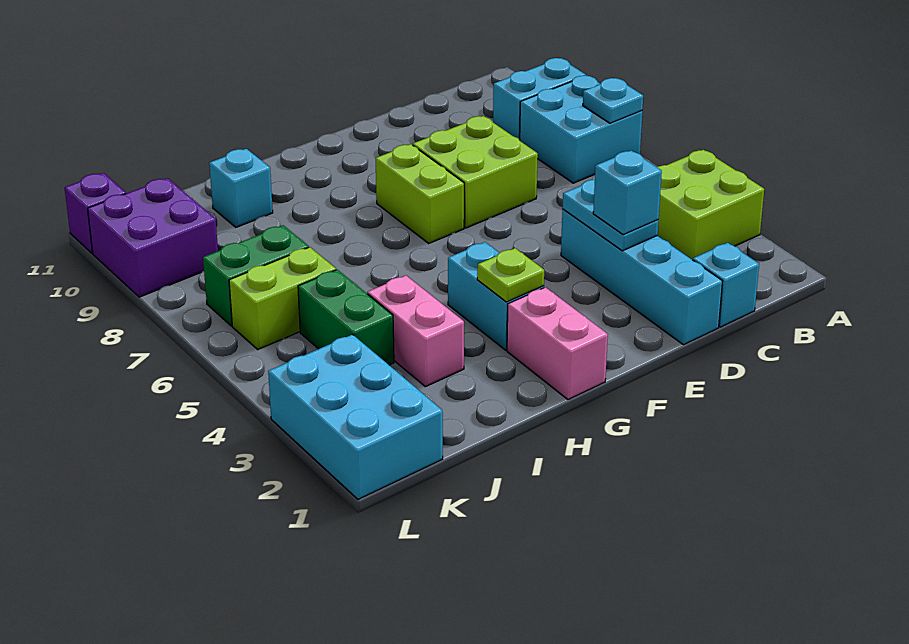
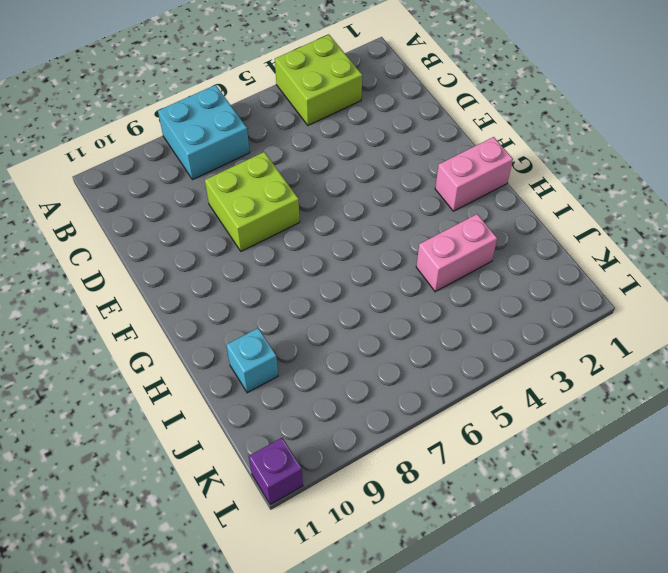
none -> cyan brick A9:B9 level 1
none -> cyan brick C1 level 1
none -> cyan brick D1:D4 level 1

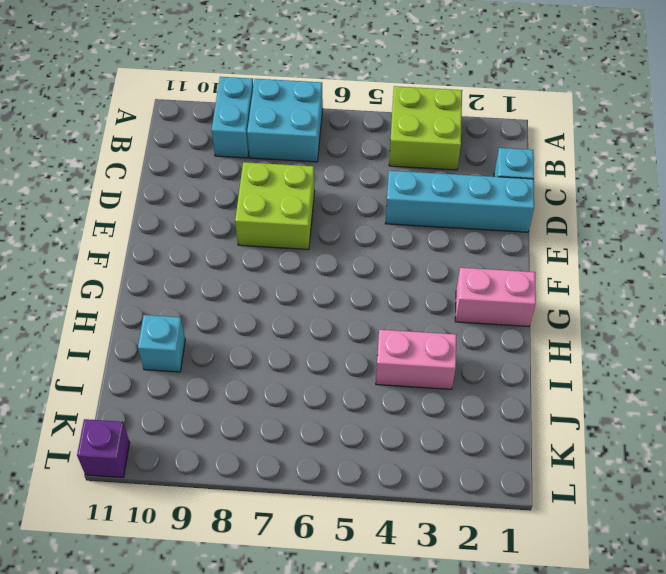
none -> lime brick F7:F8 level 1
none -> cyan brick G3:G4 level 1
none -> green brick J4:J5 level 1

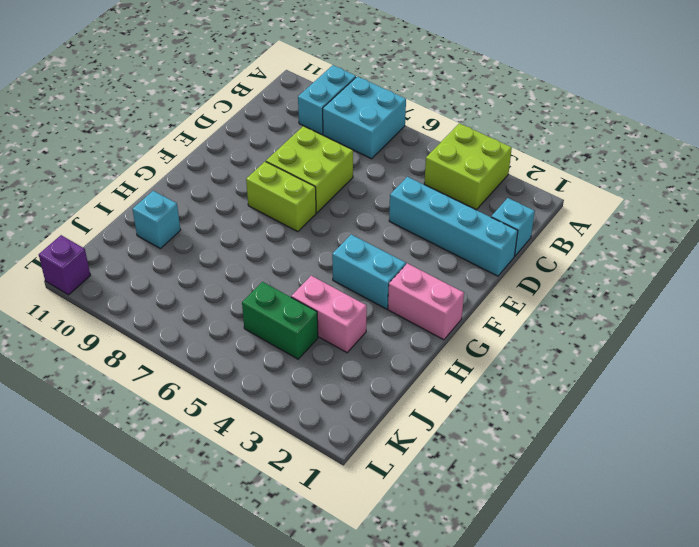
none -> lime brick J6:K6 level 1
none -> green brick J7:K7 level 1
none -> cyan brick K1:L3 level 1

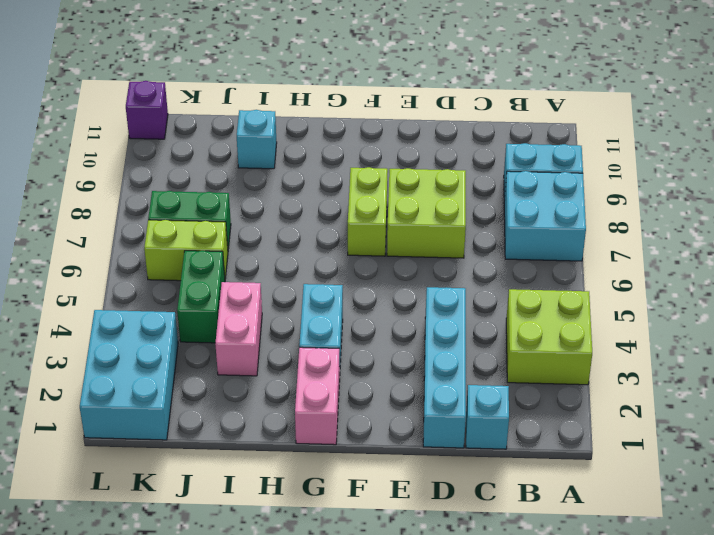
none -> purple brick K9:L10 level 1
none -> cyan plate A7 level 2
none -> cyan plate D3:D4 level 2

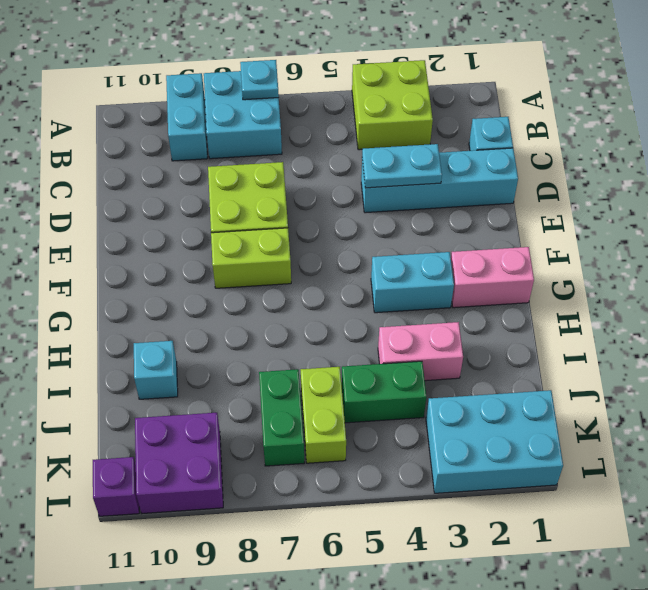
none -> lime plate G3 level 2
none -> cyan brick D3 level 3

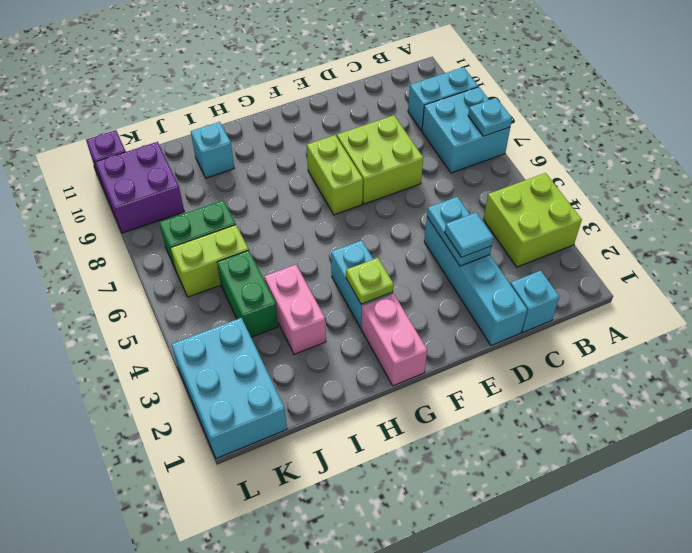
cyan tile D3 level 3 -> cyan brick D3 level 3

